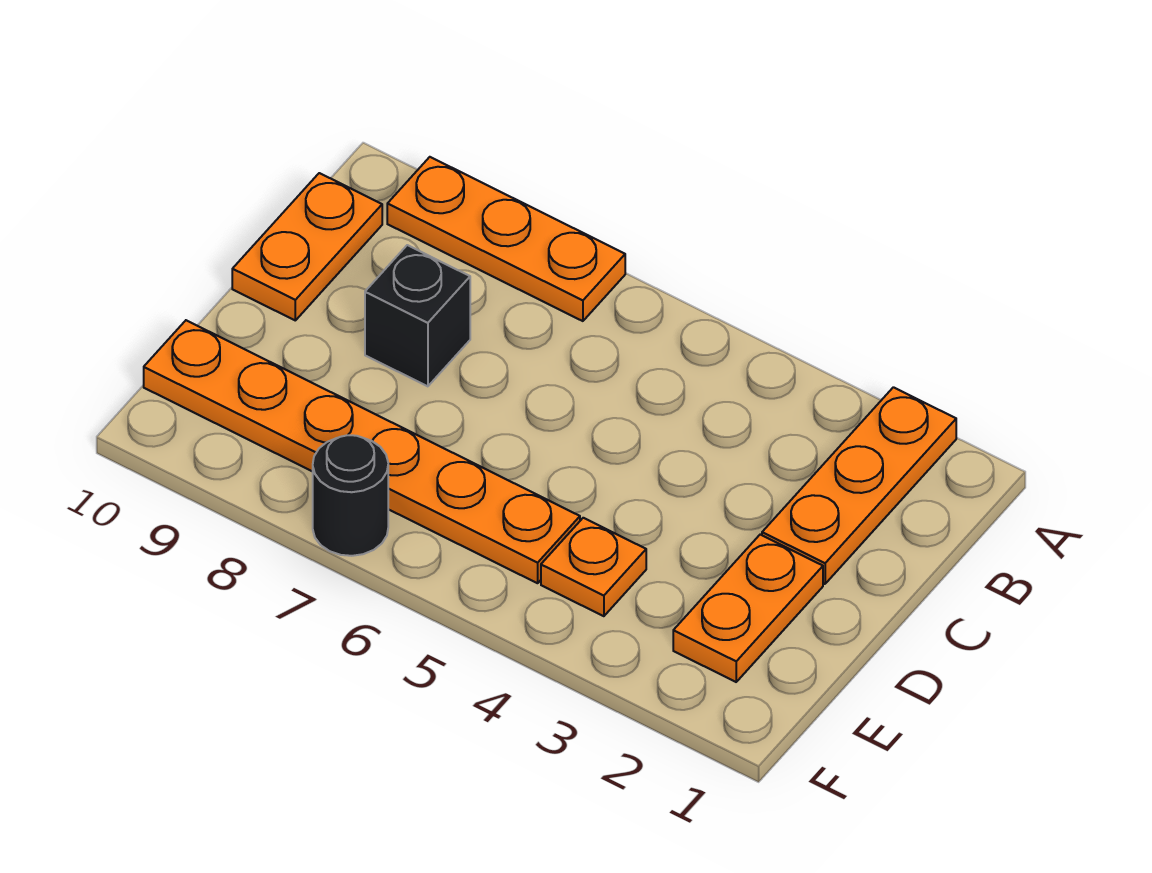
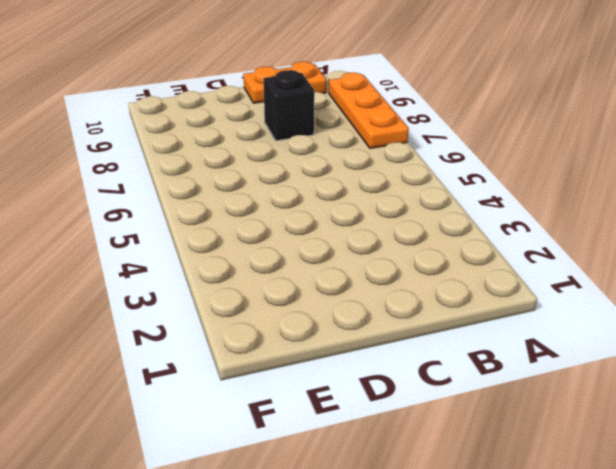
none -> orange plate A2:C2 level 1
none -> orange plate D2:E2 level 1

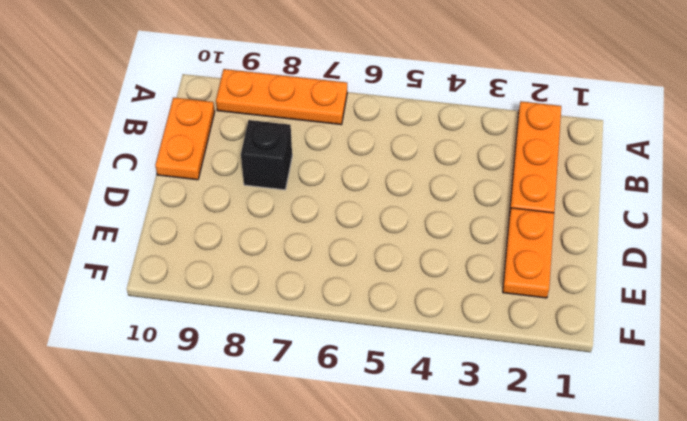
none -> orange plate E4 level 1
none -> orange plate E5:E10 level 1

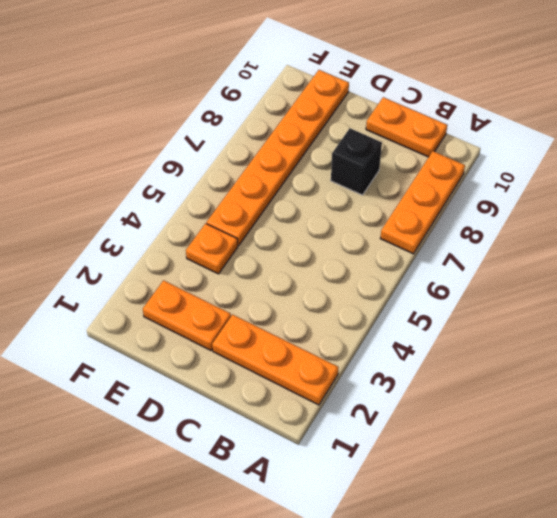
none -> black round brick F7 level 1

